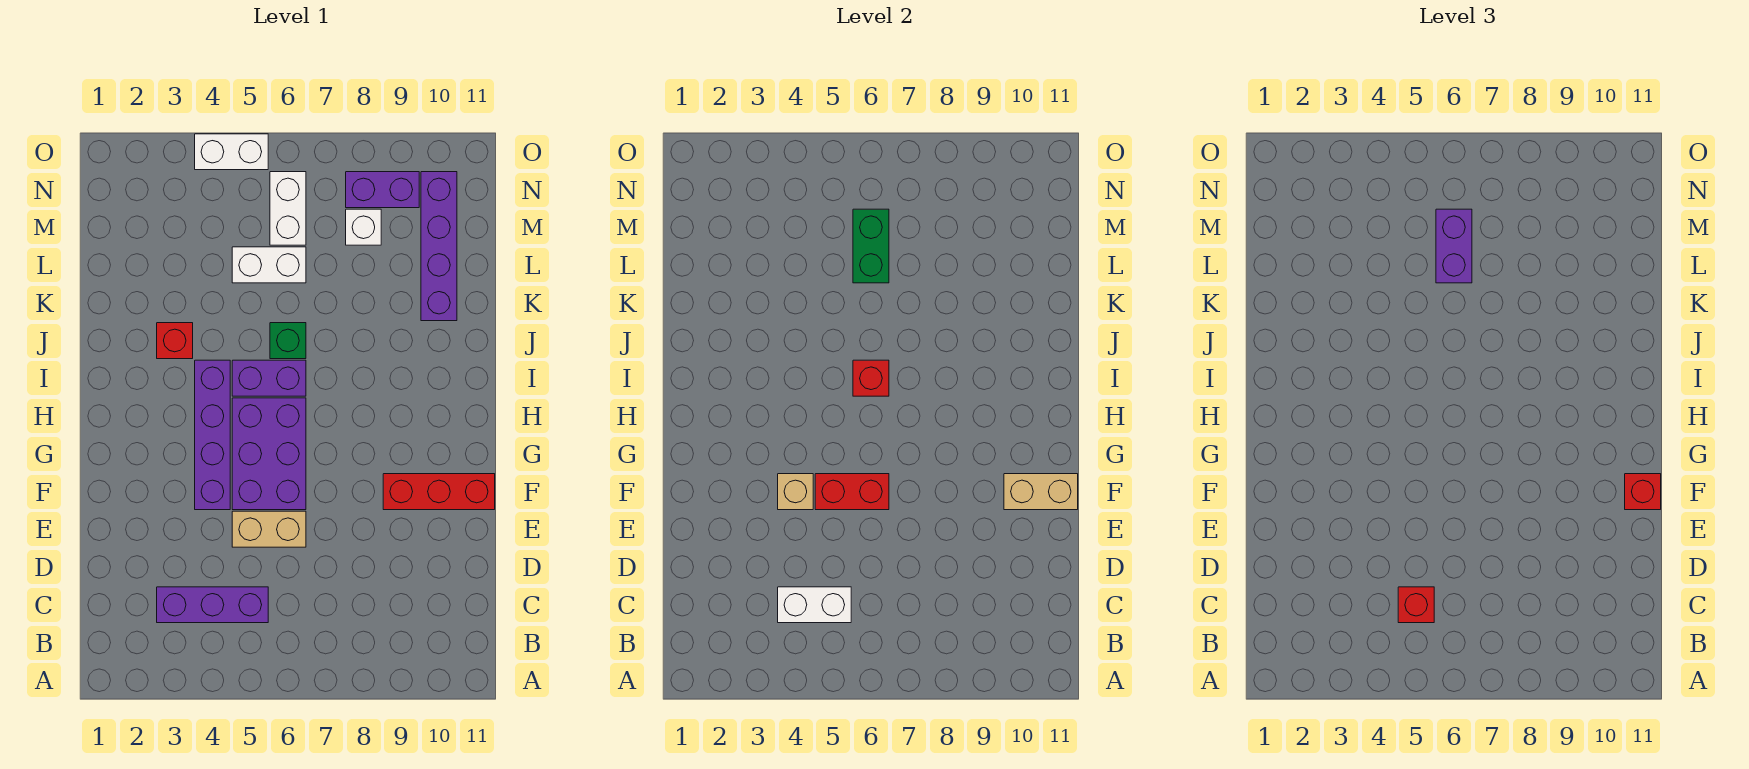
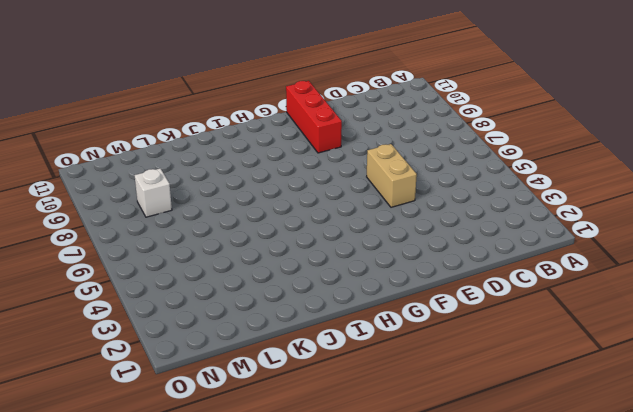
none -> purple brick C3:C5 level 1
none -> purple brick F4:I4 level 1
none -> purple brick F5:H6 level 1

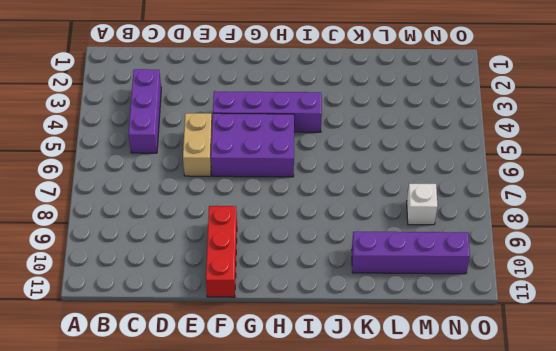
none -> purple brick I5:I6 level 1
none -> red brick J3 level 1
none -> green brick J6 level 1

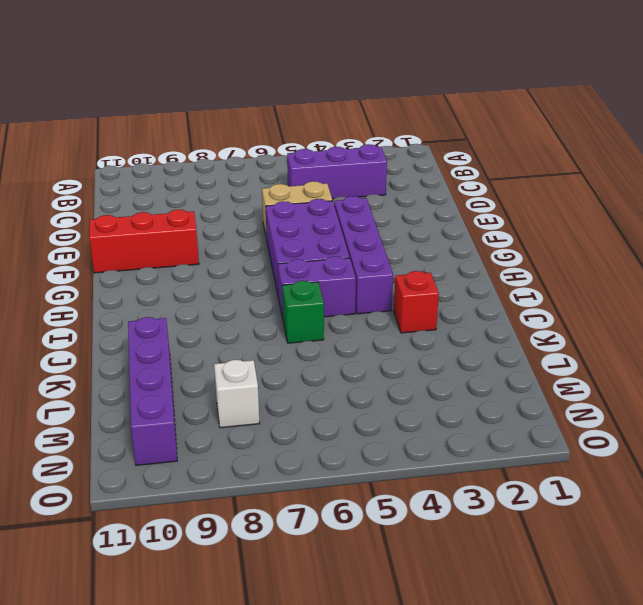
none -> white brick L5:L6 level 1
none -> white brick M6:N6 level 1
none -> purple brick N8:N9 level 1

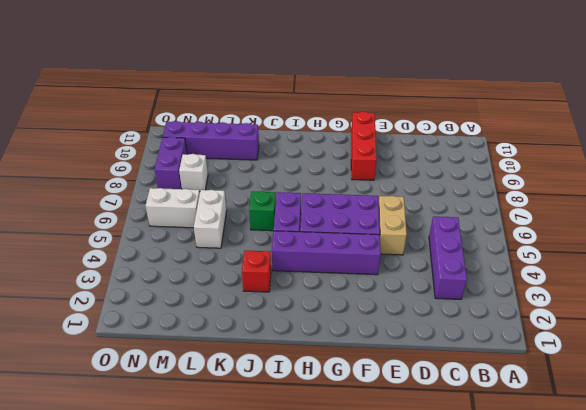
none -> white brick O4:O5 level 1
none -> white brick C4:C5 level 2
none -> tan brick F4 level 2

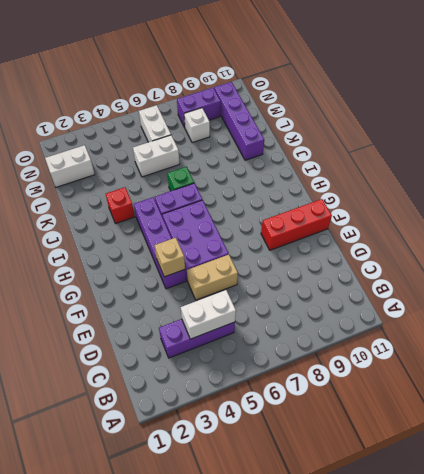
white brick M1:M2 level 1 -> white brick O4:O5 level 1
none -> red brick F5:F6 level 2
none -> tan brick F10:F11 level 2
none -> red brick I6 level 2

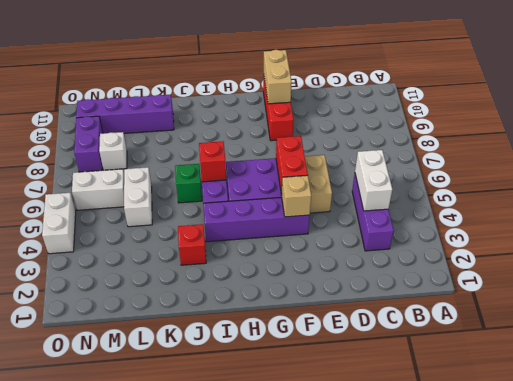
none -> green brick L6:M6 level 2
none -> red brick C5 level 3
none -> red brick F11 level 3

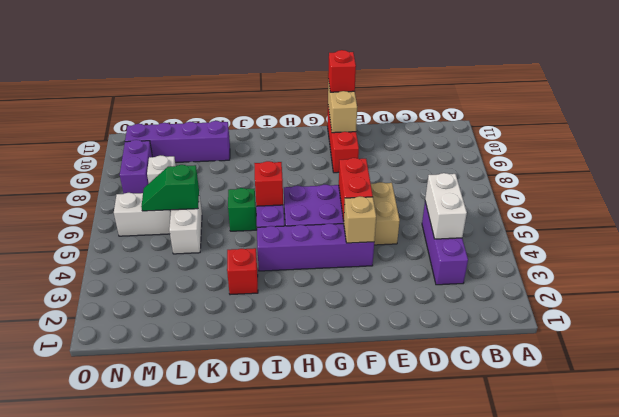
green slope L6:M6 level 2 top L -> green brick L6:M6 level 2
none -> white brick O4:O5 level 1
none -> red brick C5 level 3
none -> purple brick L6:M6 level 3

